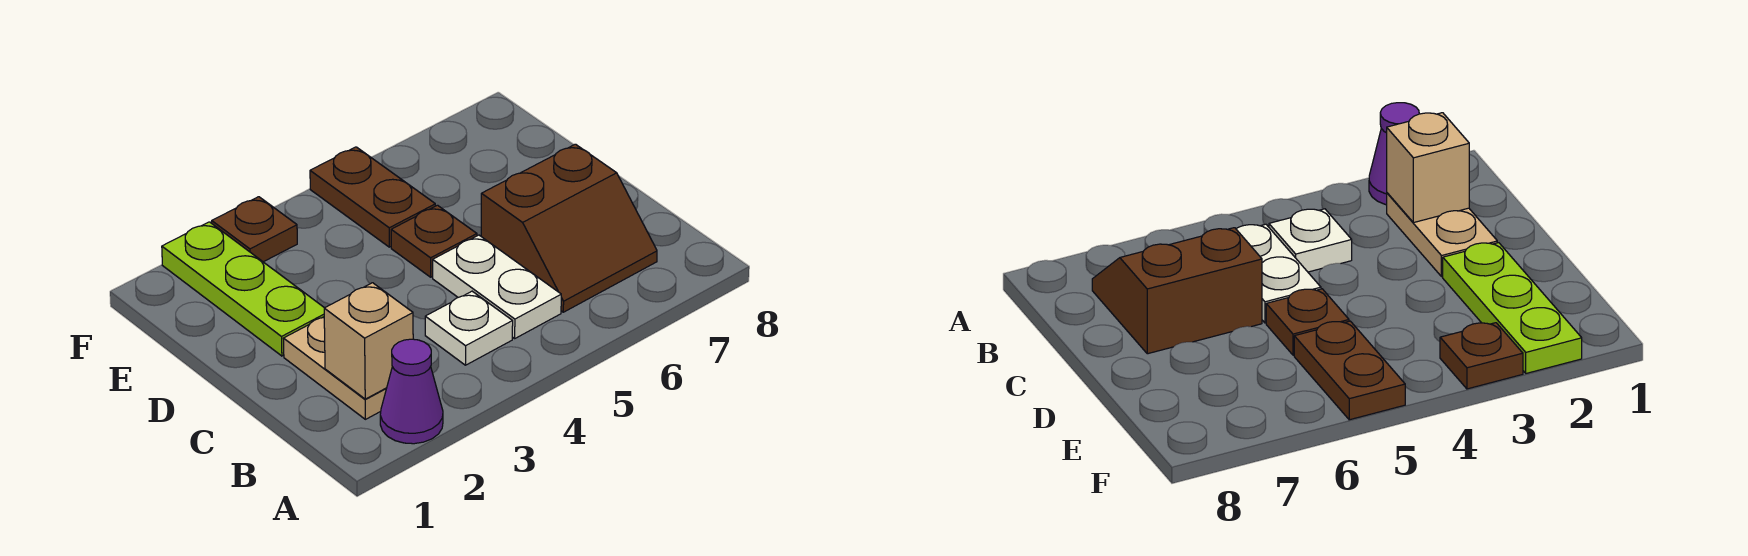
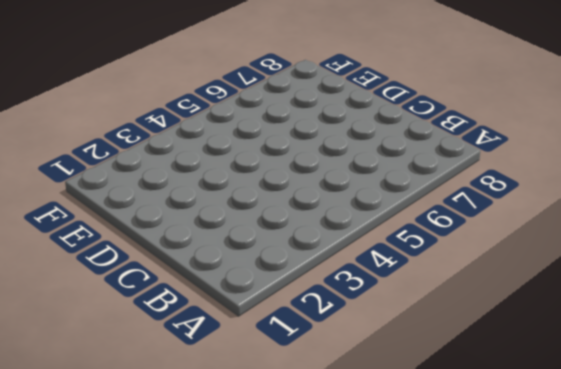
none -> purple cone A2 level 1
none -> tan plate B2:C2 level 1

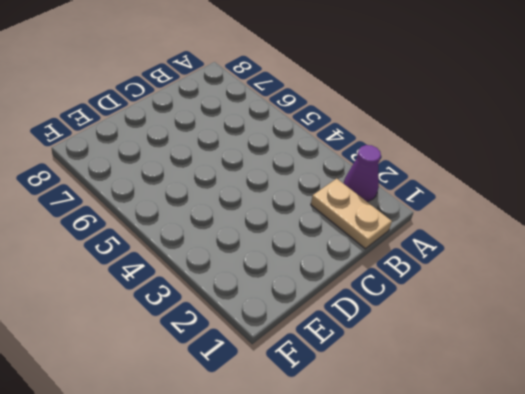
tan plate B1:B2 level 1 -> tan plate B2:C2 level 1
none -> white plate B4 level 1
none -> white plate B5:C5 level 1

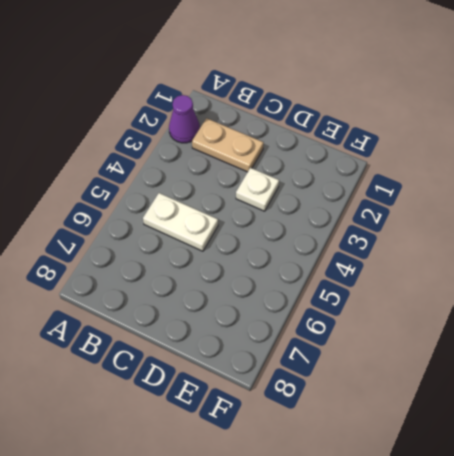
white plate D3 level 1 -> white plate B4 level 1
none -> brown slope B6:C7 level 1 top C
none -> lime plate D2:F2 level 1

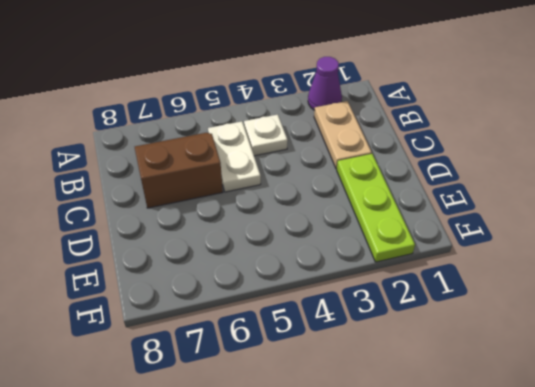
none -> brown plate D5 level 1
none -> brown plate E5:F5 level 1

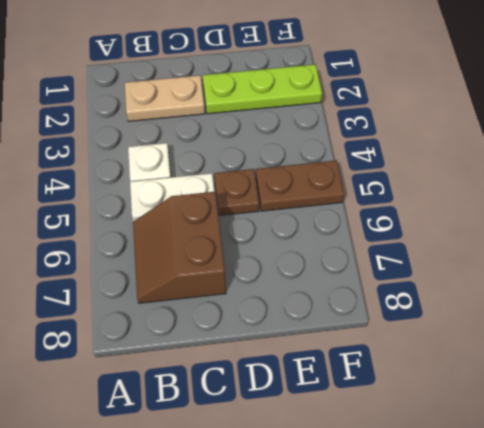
none -> purple cone A2 level 1
none -> brown plate F3 level 1

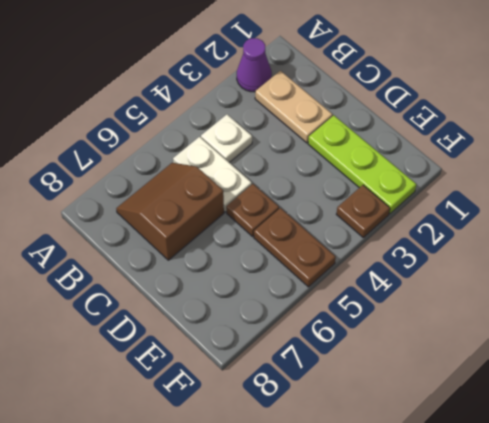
none -> tan brick B2 level 2

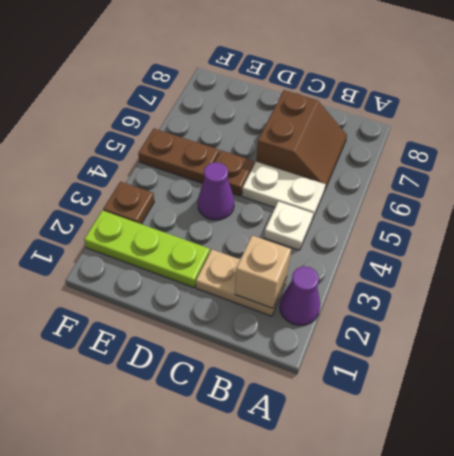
purple cone D4 level 1 -> none

